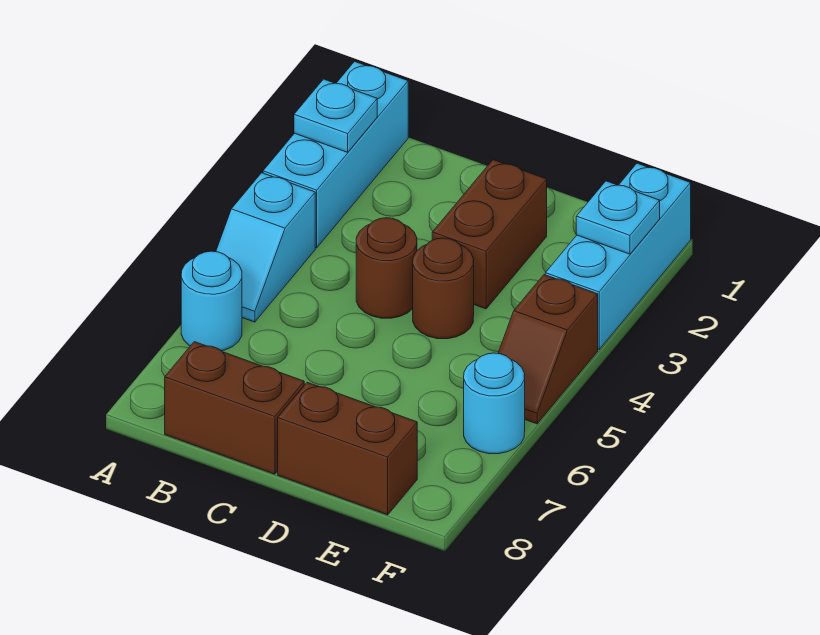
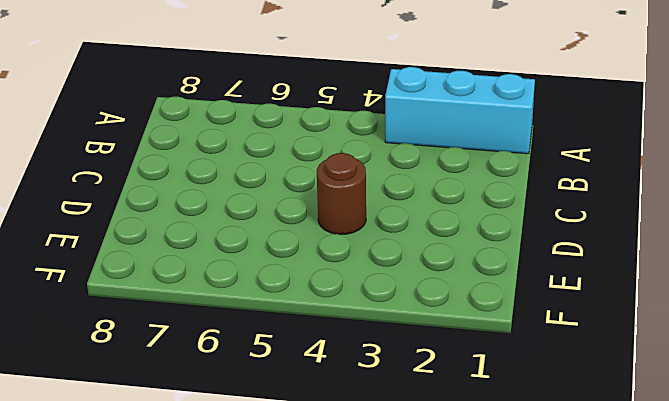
none -> cyan slope A4:A5 level 1 top 4
none -> cyan round brick A6 level 1
none -> brown brick B8:C8 level 1

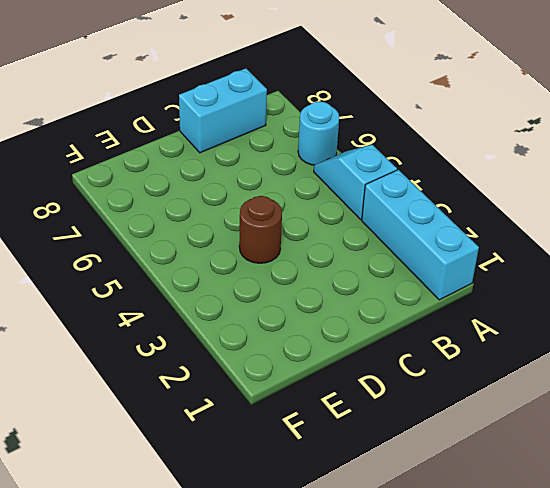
cyan brick B8:C8 level 1 -> brown brick B8:C8 level 1
none -> brown round brick C4 level 1
none -> brown brick D2:D3 level 1
none -> brown brick D8:E8 level 1

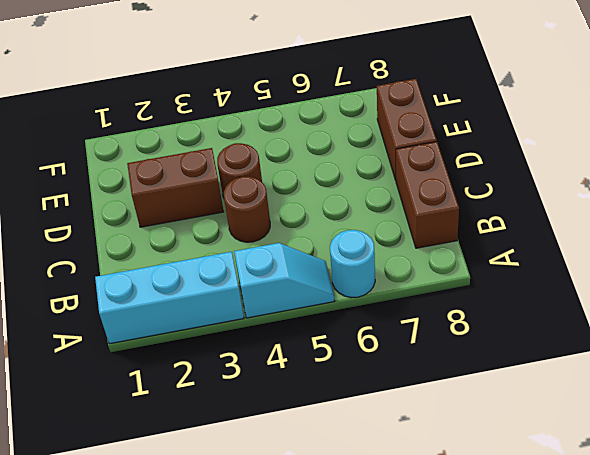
none -> cyan brick F1:F3 level 1
none -> brown slope F4:F5 level 1 top 4
none -> cyan round brick F6 level 1

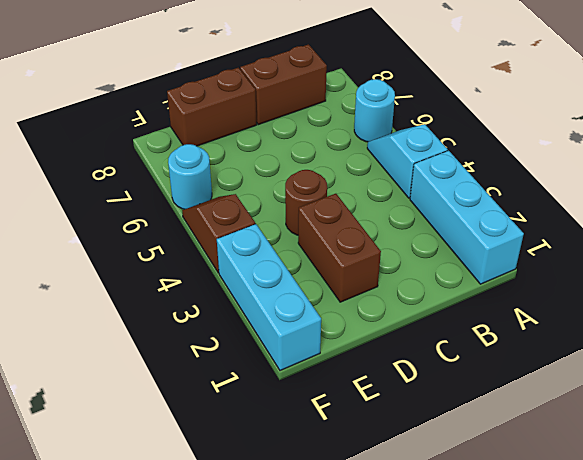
none -> brown round brick C4 level 1
none -> cyan plate A2 level 2
none -> cyan plate F2 level 2

